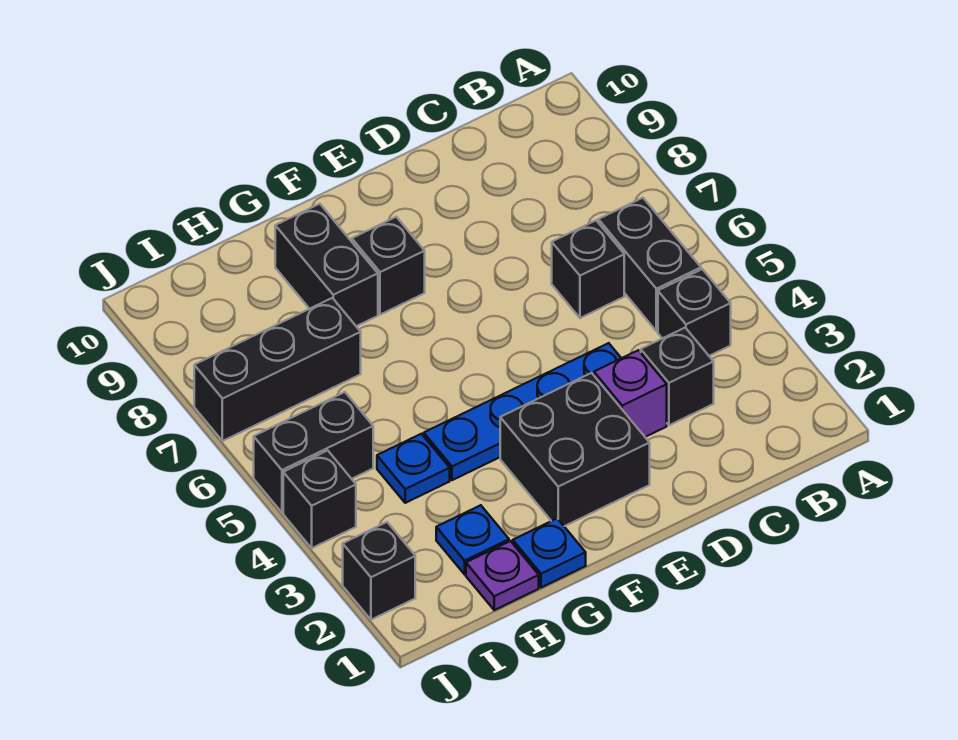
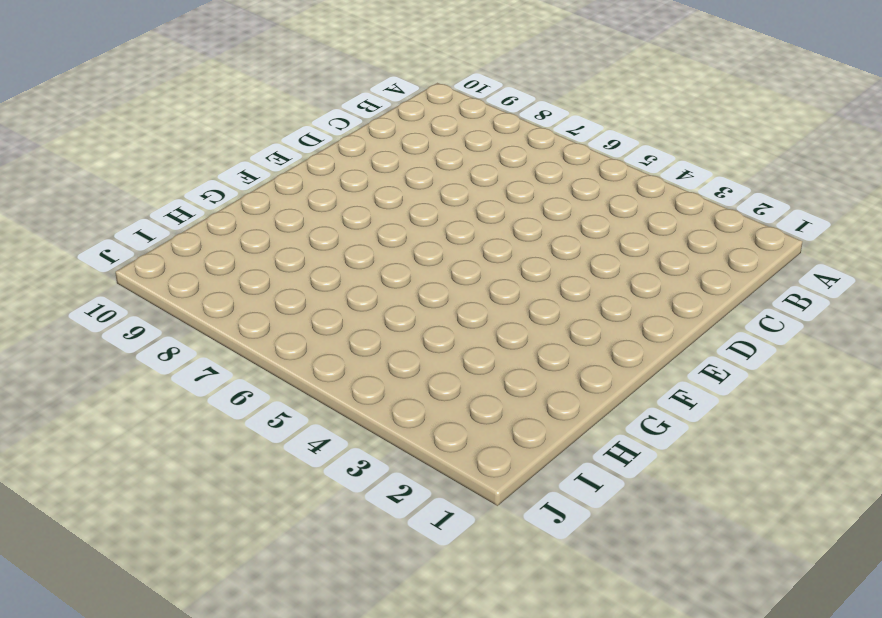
none -> black brick B4 level 1
none -> black brick B5:B6 level 1
none -> black brick C3 level 1

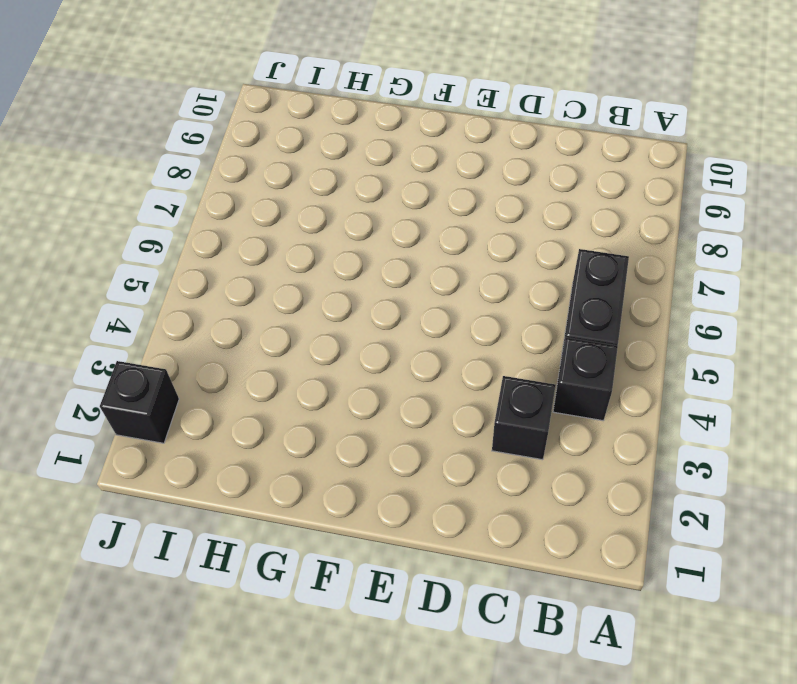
none -> black brick C6 level 1
none -> purple brick D3 level 1
none -> blue plate D4:G4 level 1

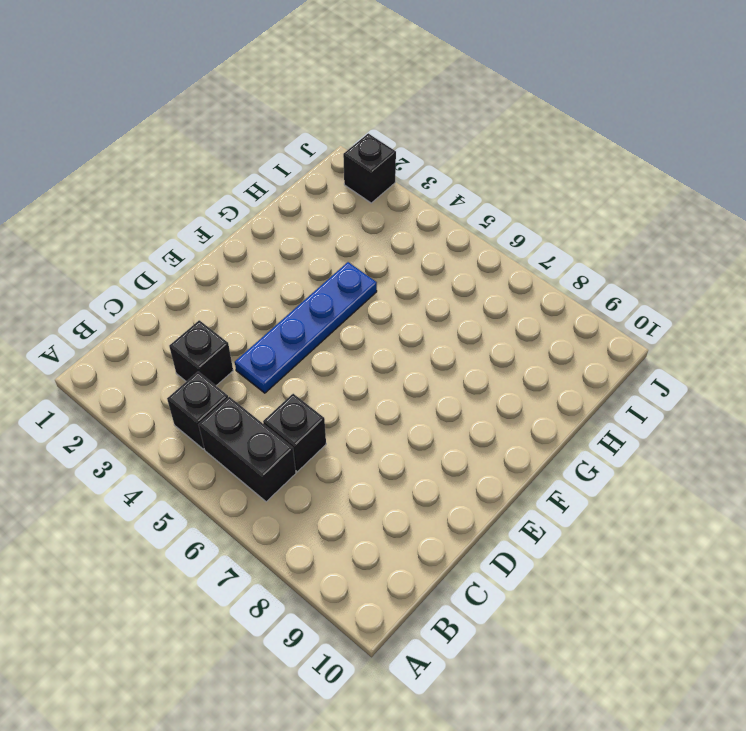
none -> purple brick D3 level 1
none -> black brick E2:F3 level 1
none -> black brick F8 level 1

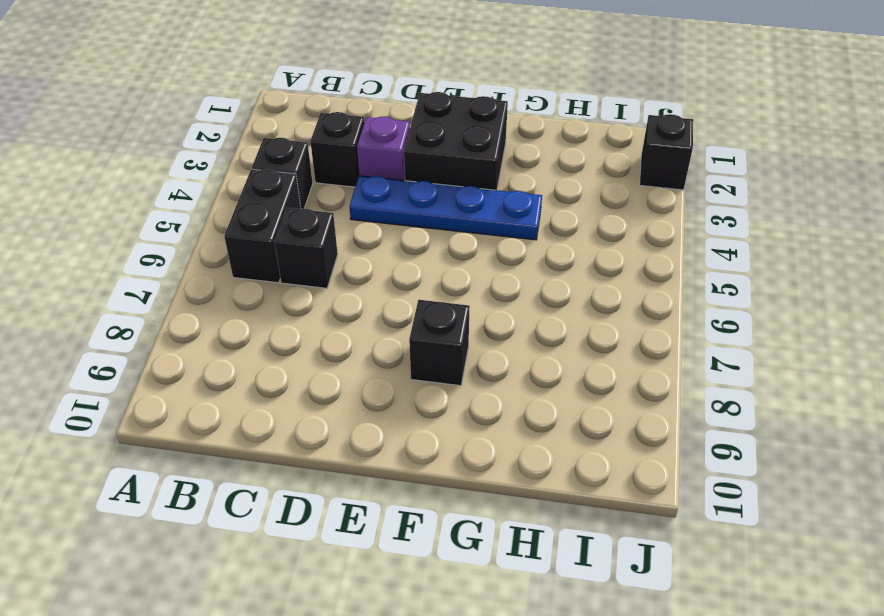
none -> blue plate G1 level 1
none -> black brick G8:G9 level 1
none -> purple plate H1 level 1

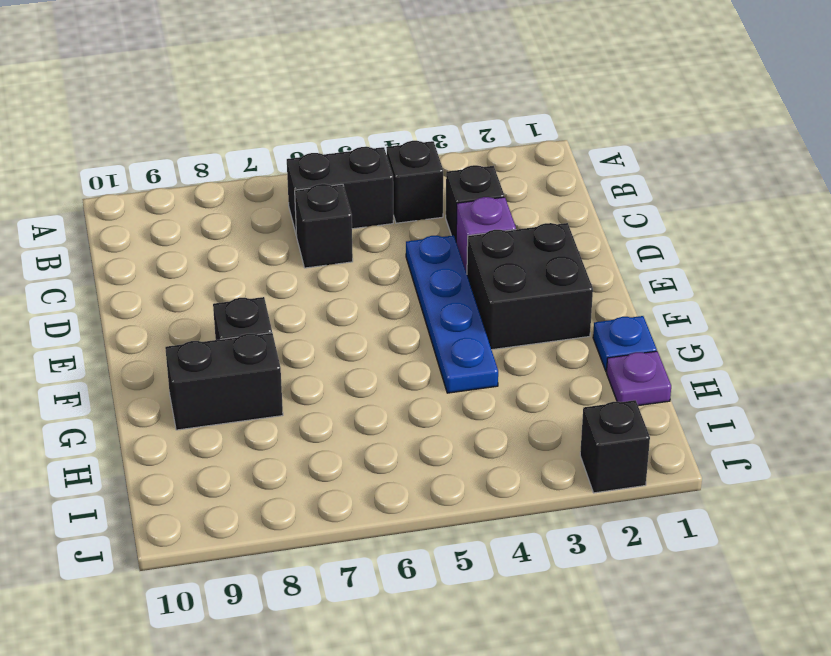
none -> blue plate H2 level 1
none -> blue plate H4 level 1
none -> black brick H7:J7 level 1

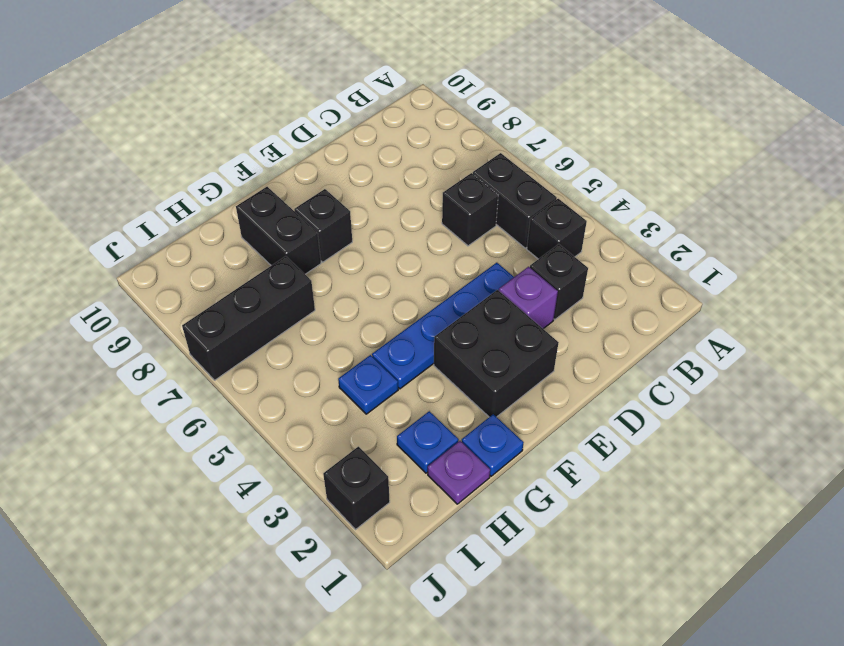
none -> black brick I5:J5 level 1
none -> black brick J4 level 1

